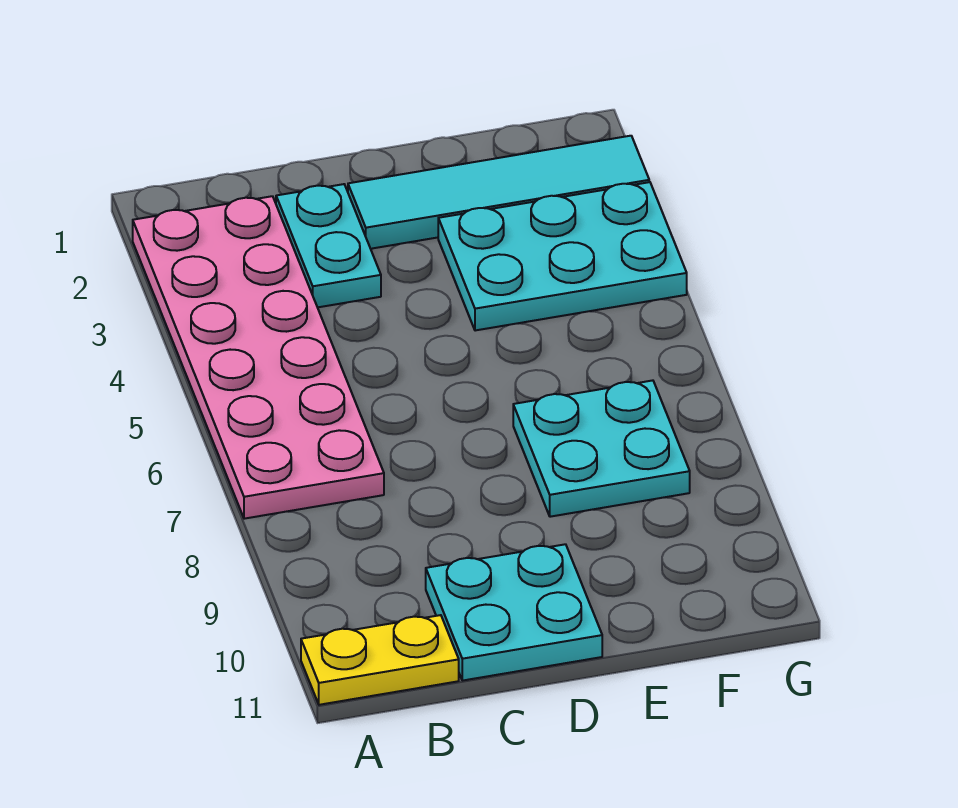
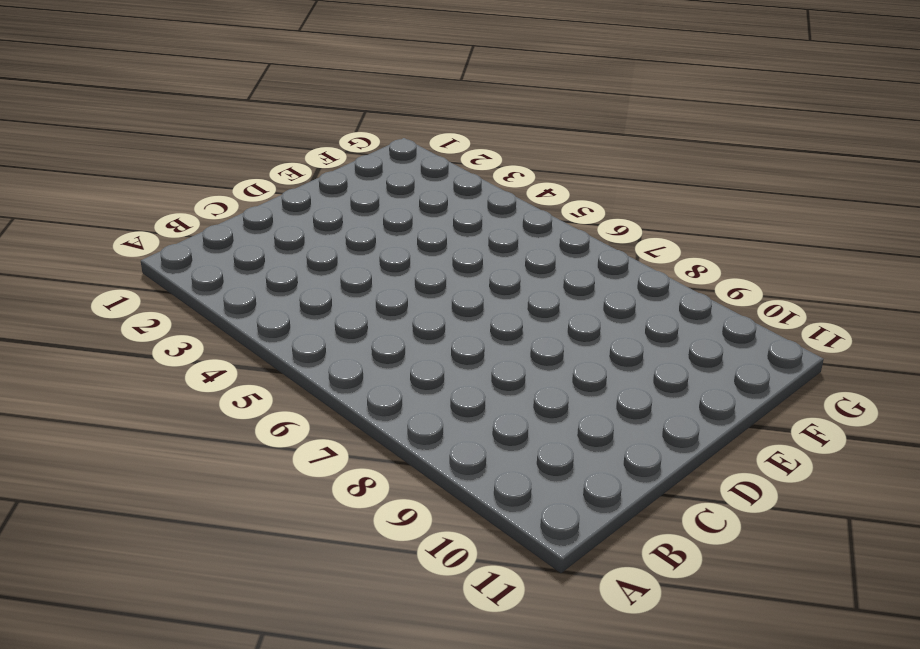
none -> pink plate A2:B7 level 1
none -> yellow plate A11:B11 level 1

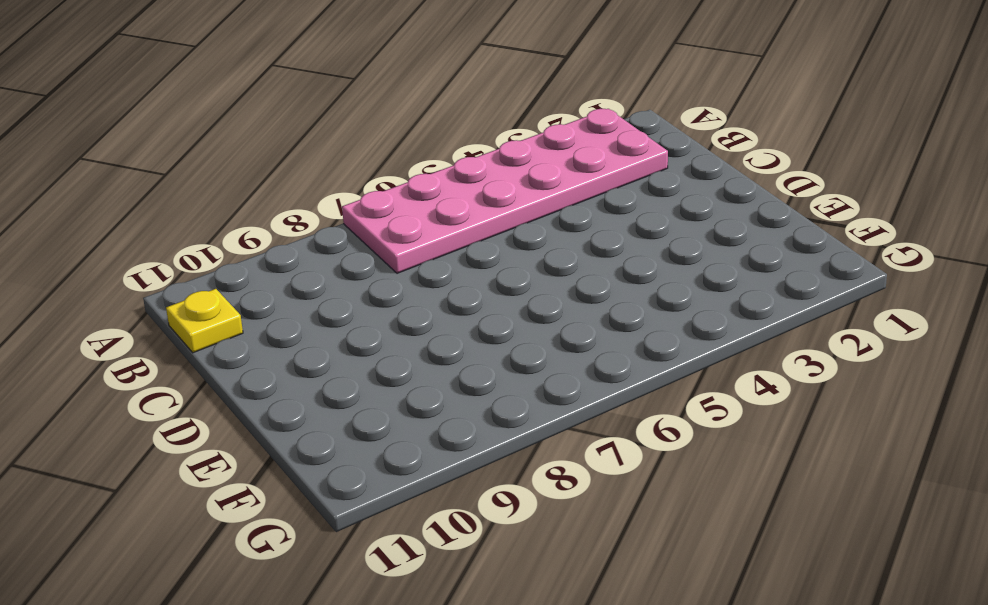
yellow plate B11 level 1 -> yellow plate A11:B11 level 1
none -> cyan plate C2:C3 level 1
none -> cyan plate C10:D11 level 1

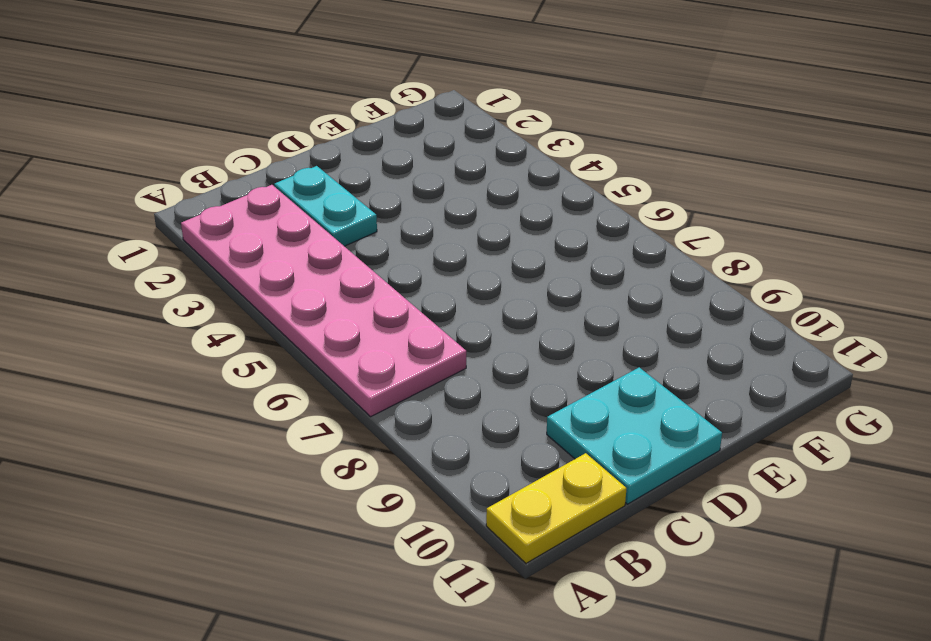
none -> cyan tile D2:G2 level 1
none -> cyan plate E3:G4 level 1

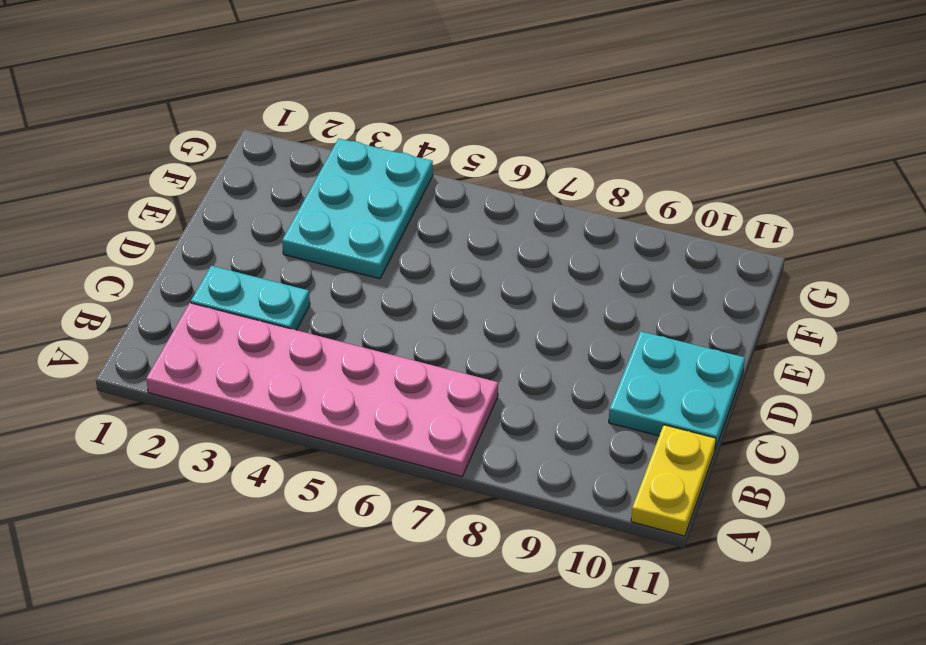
none -> cyan tile D2:G2 level 1
none -> cyan plate E7:F8 level 1

